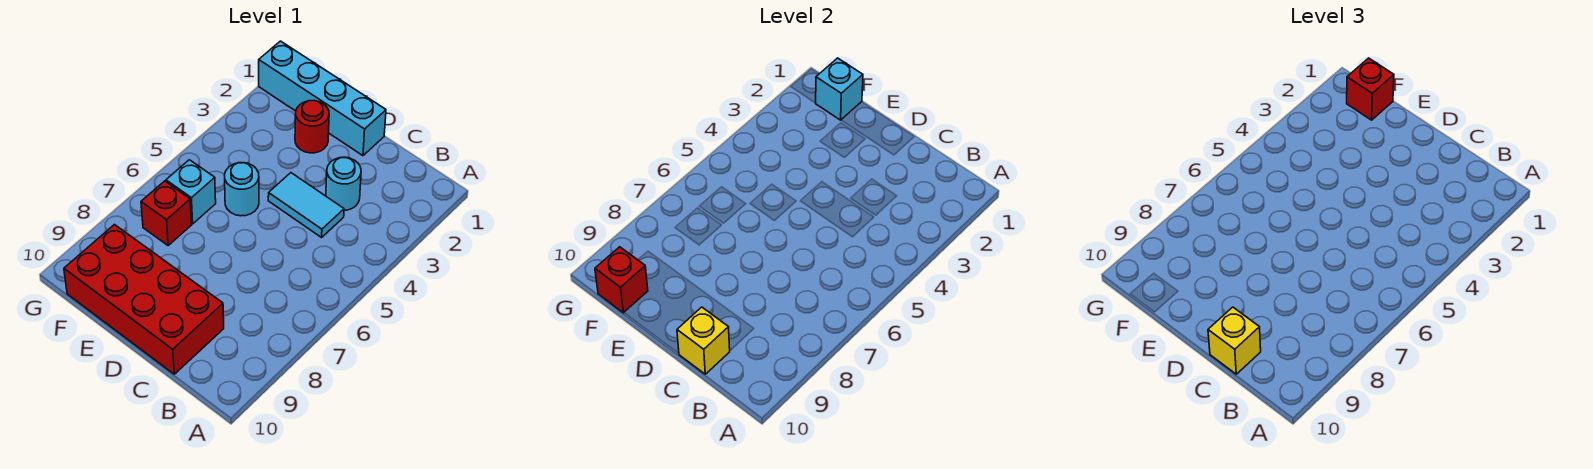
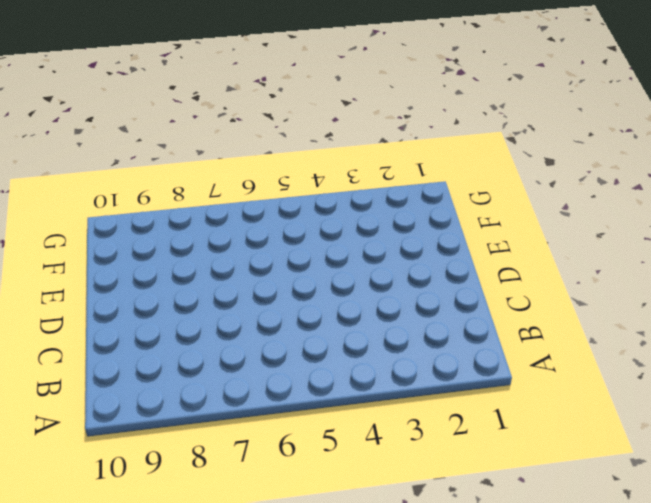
none -> cyan round brick C3 level 1
none -> cyan tile C4:D4 level 1
none -> red brick C9:F10 level 1

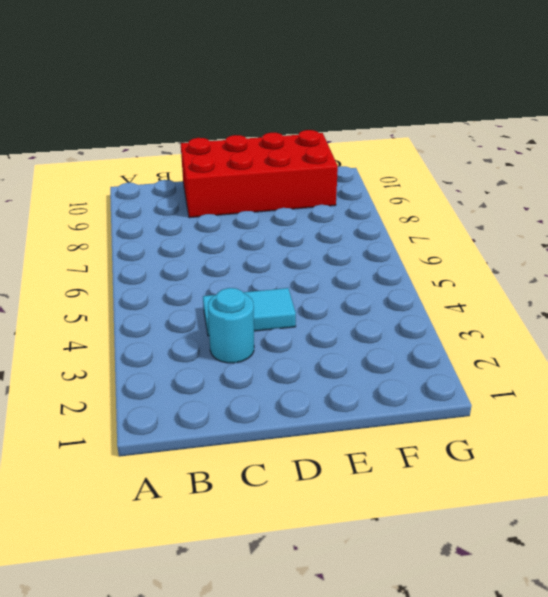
none -> cyan brick D1:G1 level 1
none -> red round brick E2 level 1
none -> cyan round brick E5 level 1

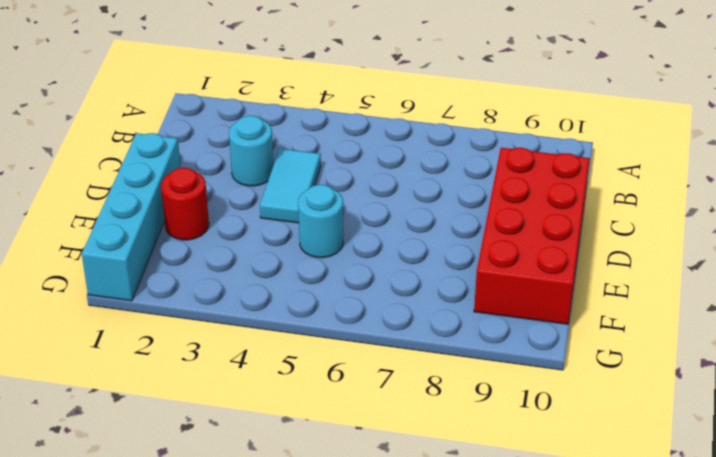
none -> cyan brick F6 level 1
none -> red brick F7 level 1
none -> yellow brick C10 level 2

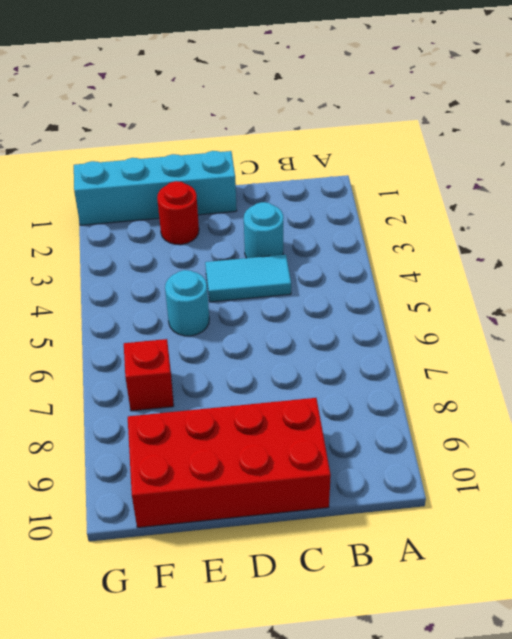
none -> cyan brick F6 level 1
none -> yellow brick C10 level 2
none -> cyan brick F1 level 2

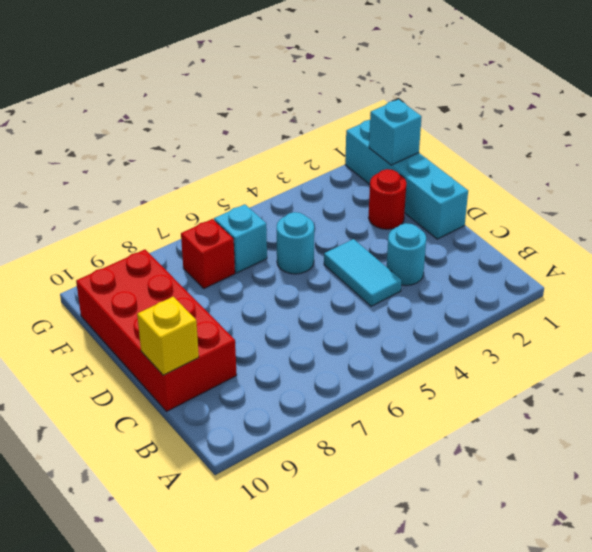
none -> red brick F10 level 2
none -> yellow brick C10 level 3
none -> red brick F1 level 3

